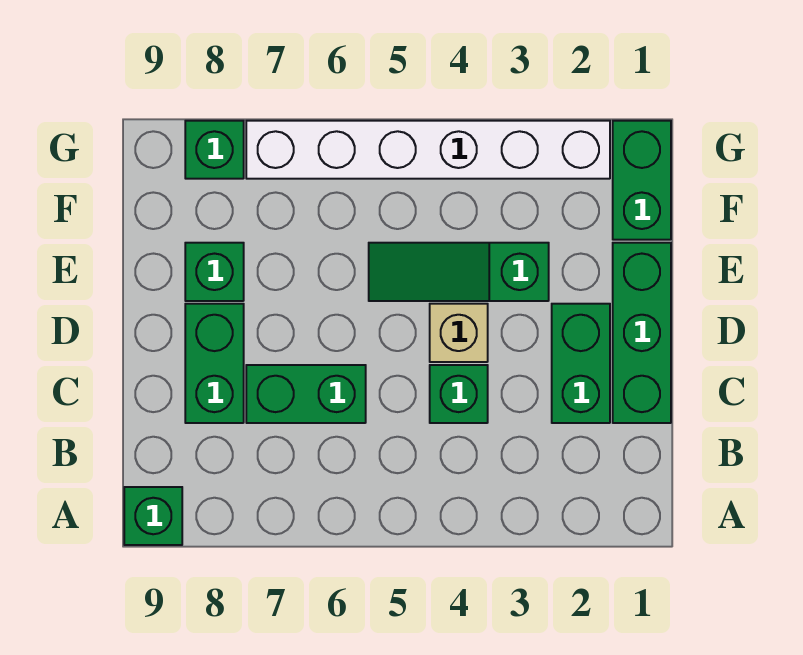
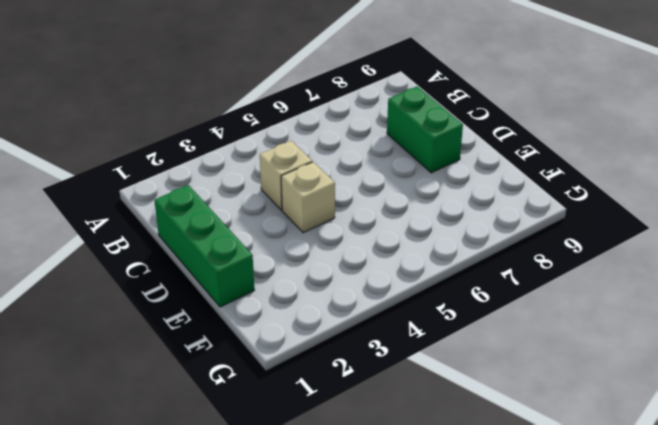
tan brick C4 level 1 -> green brick C4 level 1
none -> green brick A9 level 1
none -> green brick C2:D2 level 1
none -> green brick C6:C7 level 1

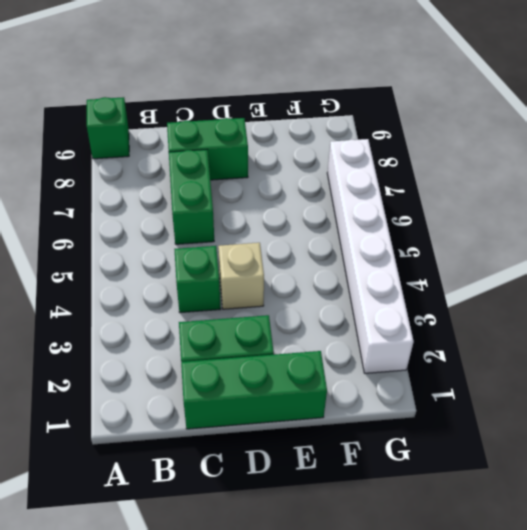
none -> green slope E3:E5 level 1 top 3
none -> green brick E8 level 1
none -> green brick F1:G1 level 1

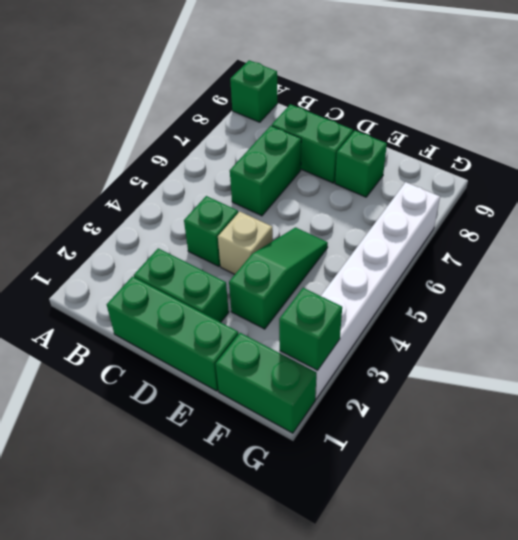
green brick G2 level 2 -> green brick G8 level 1

